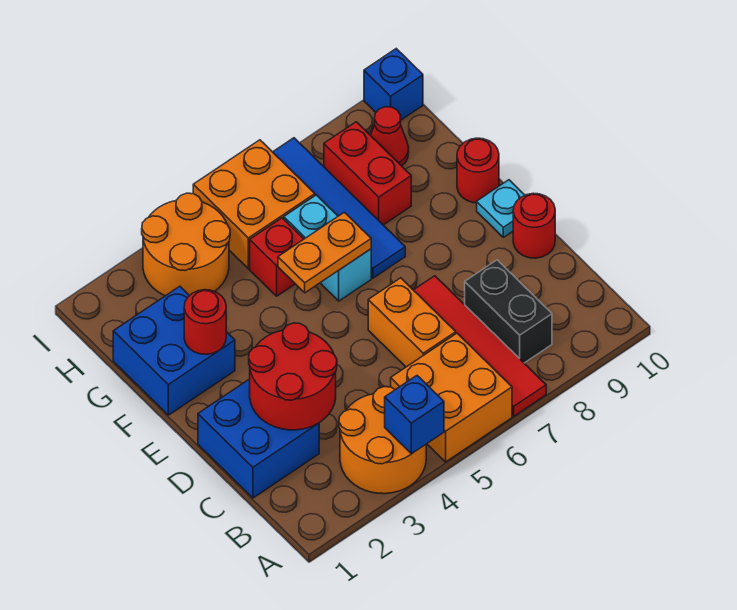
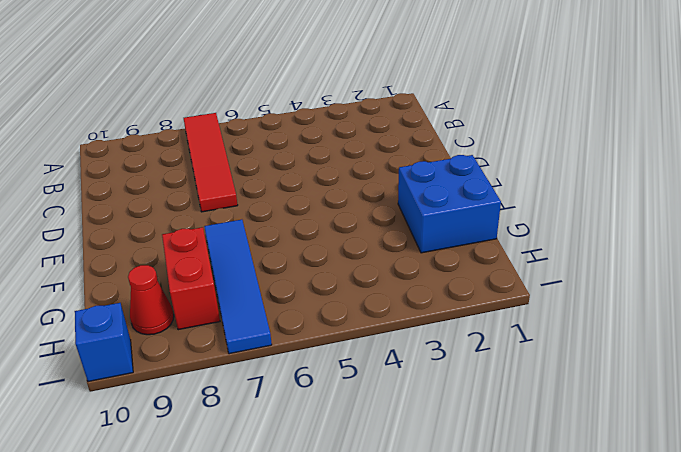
none -> orange round brick A3:B4 level 1
none -> orange brick A5:B6 level 1
none -> black brick B8:C8 level 1

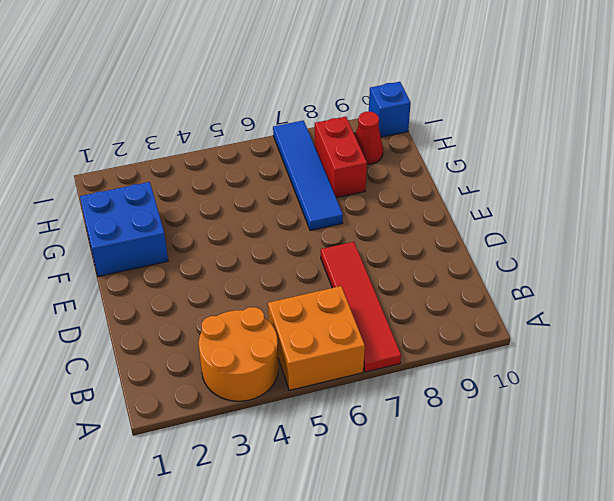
none -> black brick B8:C8 level 1
none -> blue brick C1:D2 level 1
none -> orange brick C6:D6 level 1

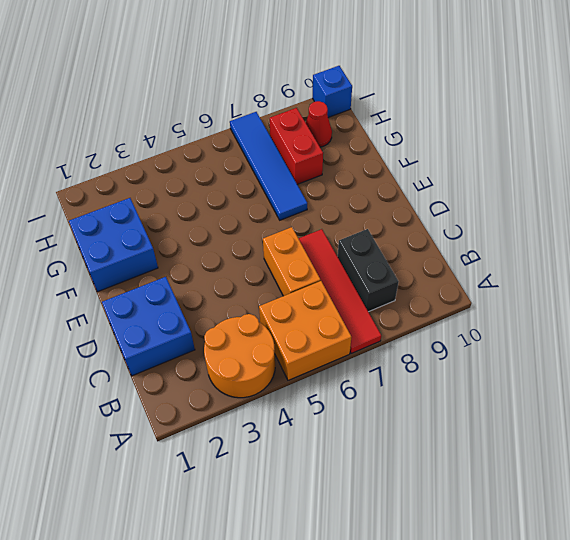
none -> red round brick D10 level 1
none -> cyan plate E10 level 1
none -> cyan brick F6:G6 level 1

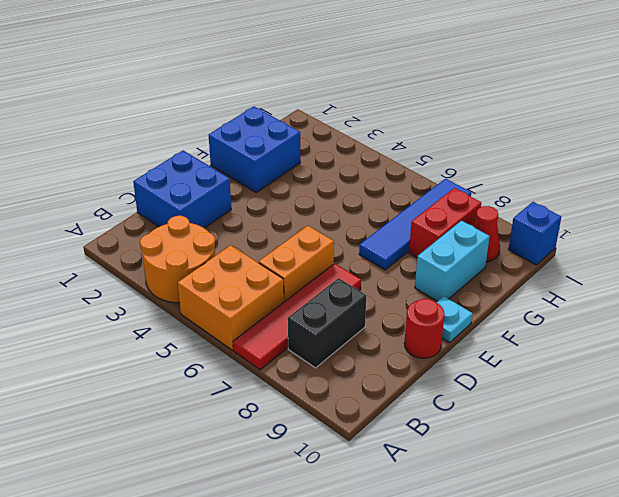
cyan brick F9:G9 level 1 -> cyan brick F6:G6 level 1
none -> red round brick F10 level 1
none -> red brick G5 level 1
none -> orange round brick H3:I4 level 1

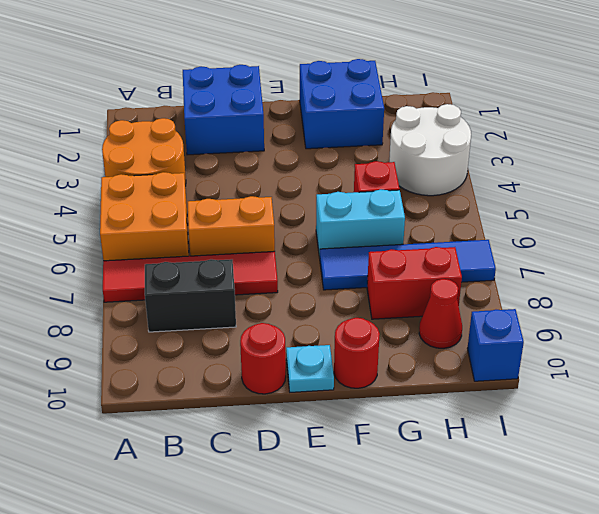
white round brick H3:I4 level 1 -> orange round brick H3:I4 level 1
none -> orange brick H5:I6 level 1
none -> blue brick A4 level 2
none -> red round brick C2:D3 level 2

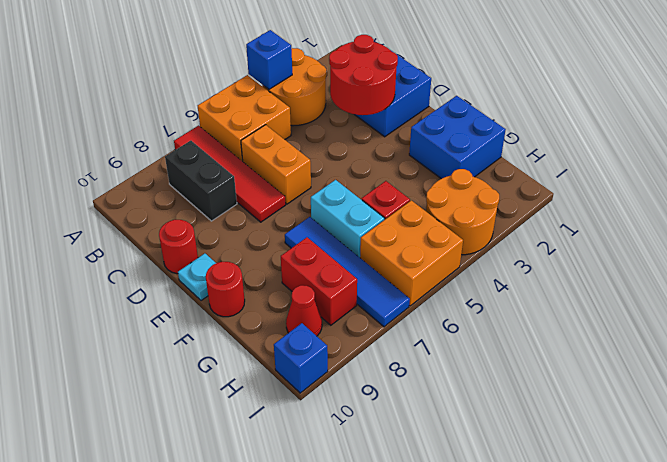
none -> red round brick F2 level 2
none -> orange plate F5:F6 level 2

